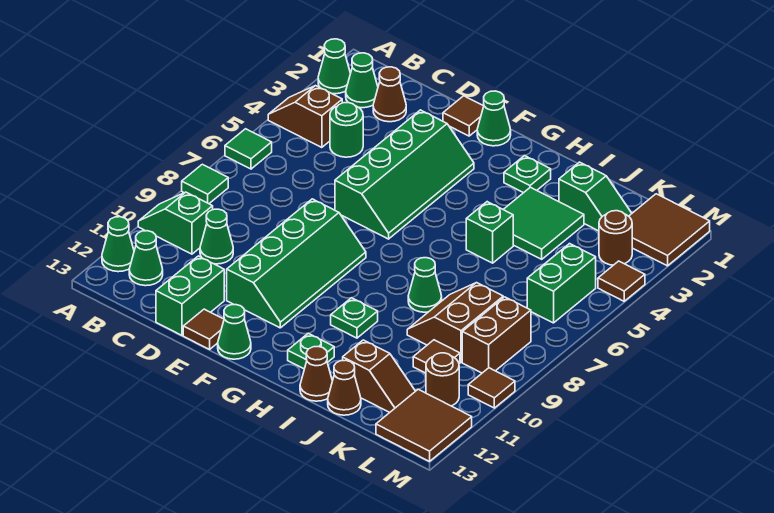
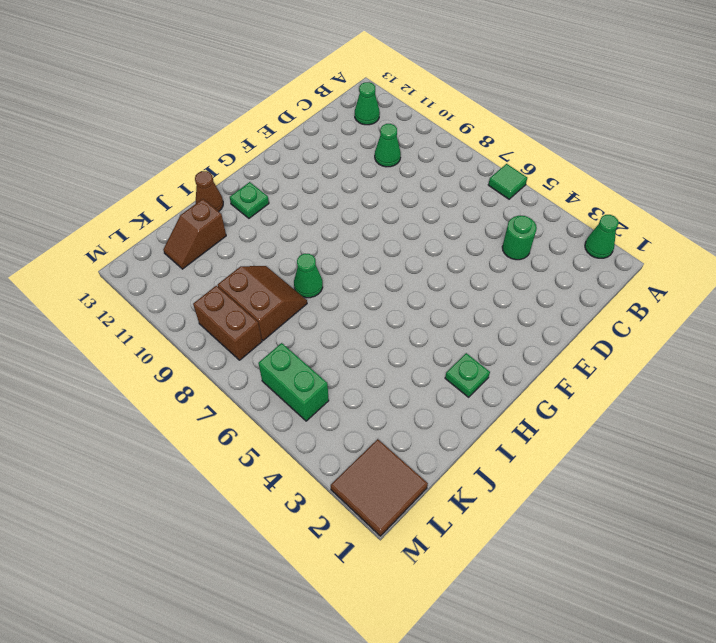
none -> brown slope A4:B4 level 1 top B
none -> green tile A8 level 1
none -> green slope A10:B10 level 1 top B
none -> green cone A12 level 1

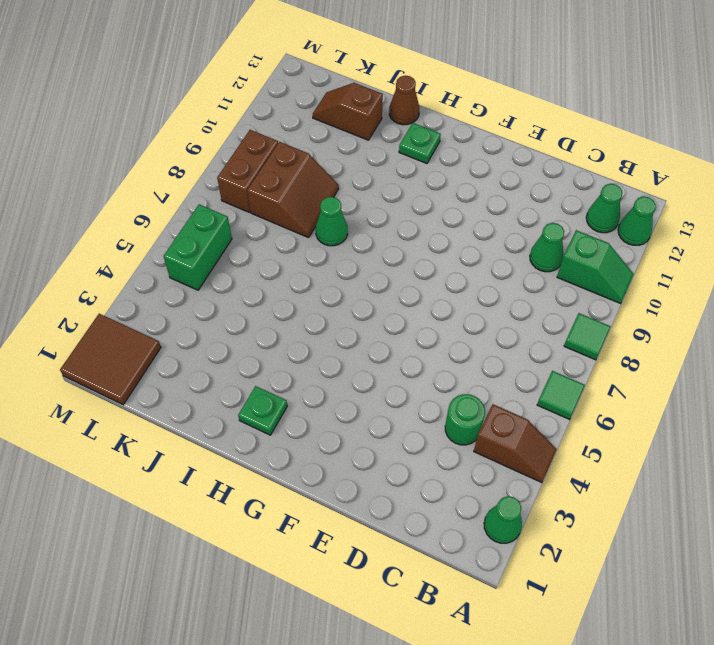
none -> green cone B2 level 1
none -> brown cone C2 level 1
none -> green brick D12:D13 level 1
none -> brown tile E1 level 1

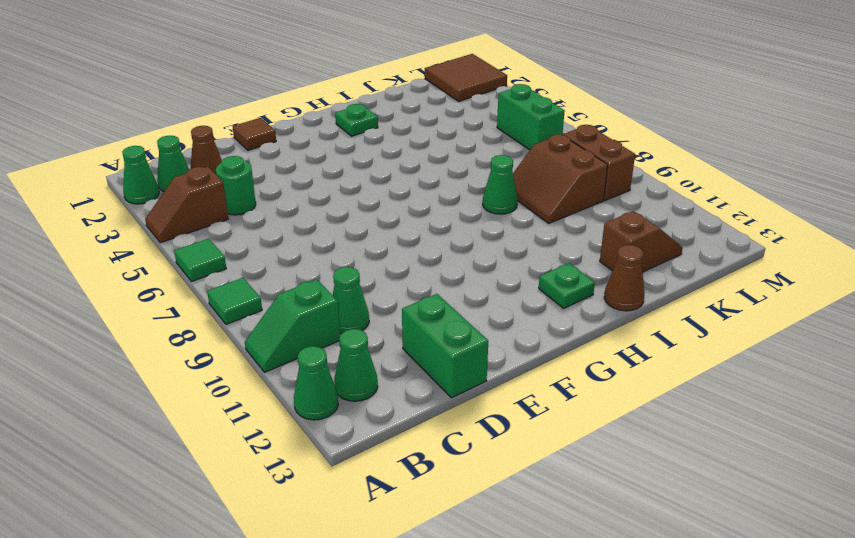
none -> green slope E3:F6 level 1 top E
none -> green slope E8:F11 level 1 top E
none -> brown tile E13 level 1
none -> green cone F1 level 1

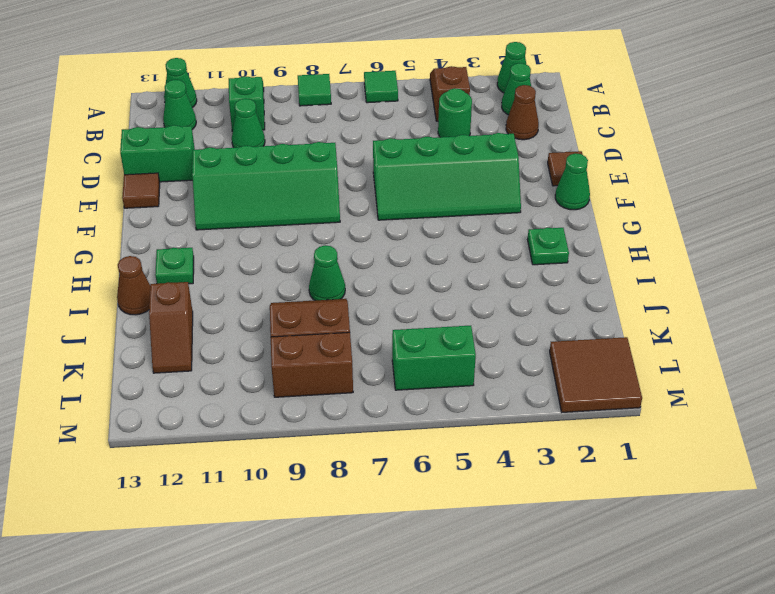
none -> green cone F13 level 1
none -> green plate H10 level 1
none -> green tile I3:J4 level 1
none -> green brick I5 level 1

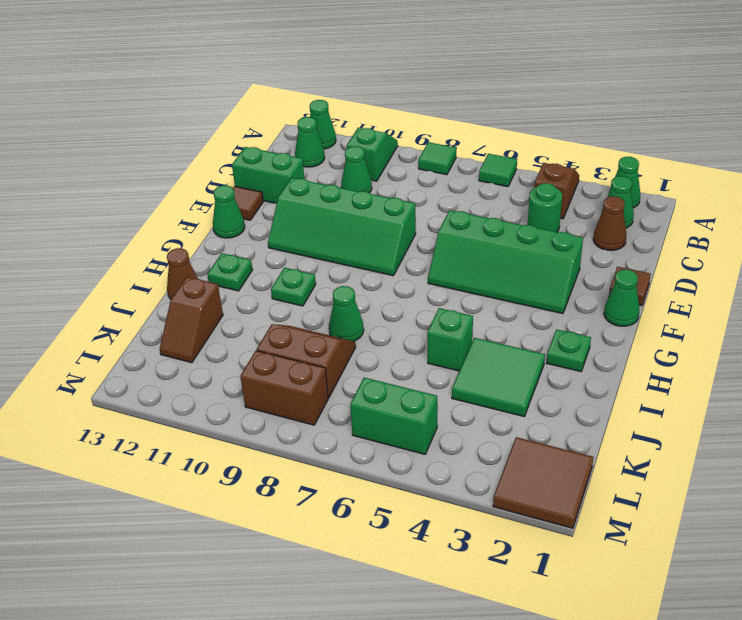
none -> green slope J2:K2 level 1 top J
none -> brown cone J13 level 1
none -> brown tile K10 level 1
none -> brown round brick L3 level 1

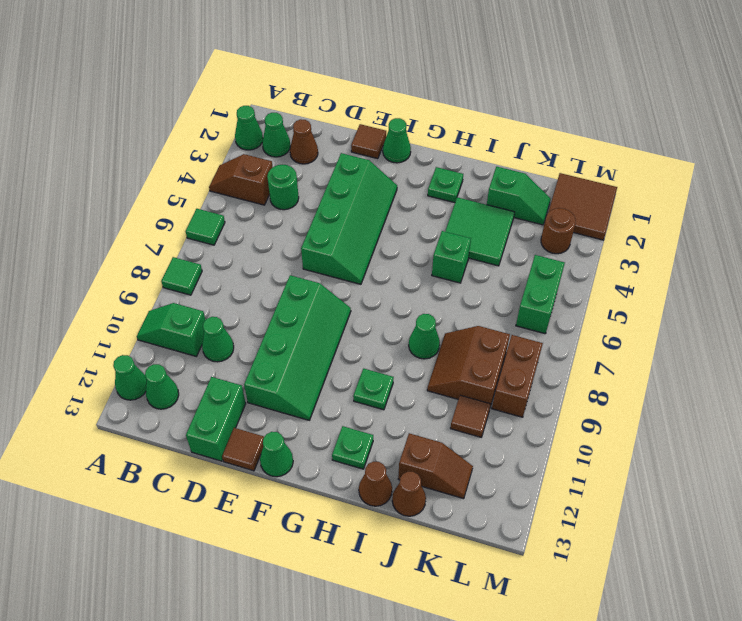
none -> brown round brick L11 level 1
none -> brown tile L12:M13 level 1
none -> brown tile M4 level 1
none -> brown tile M10 level 1

